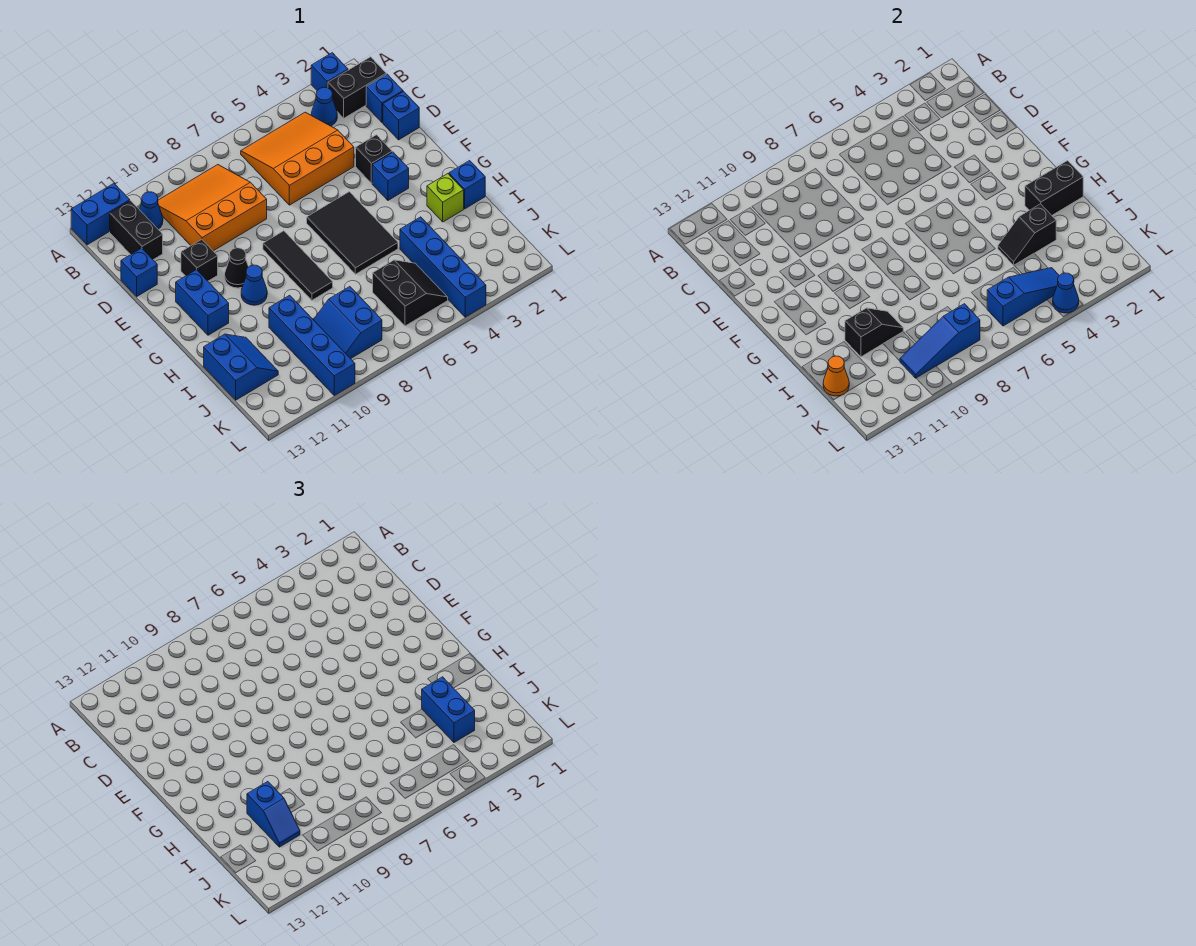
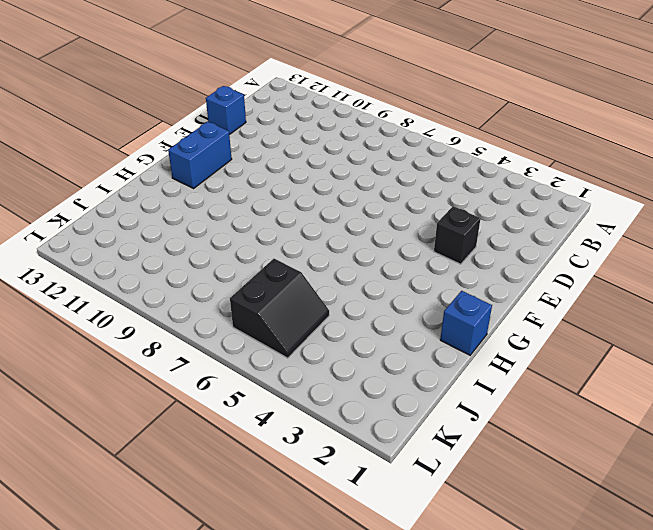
none -> blue brick A2 level 1
none -> blue brick A12:A13 level 1
none -> black brick B1:B2 level 1
none -> blue cone B3 level 1

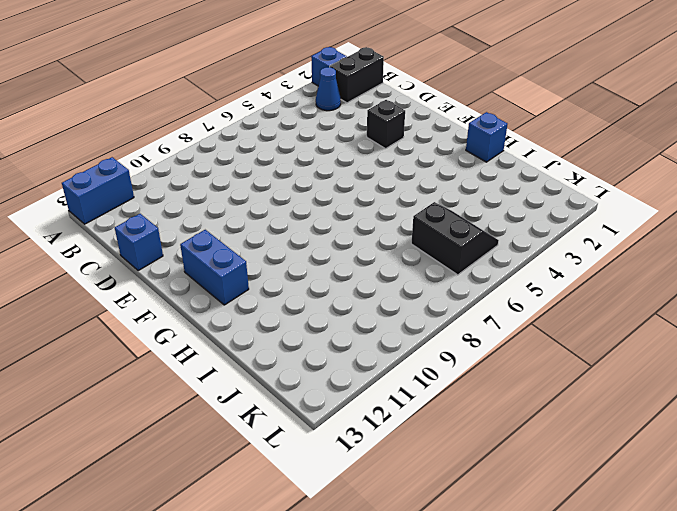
none -> orange slope B4:D6 level 1 top D
none -> orange slope B8:D10 level 1 top D
none -> blue cone B11 level 1
none -> black brick B12:C12 level 1

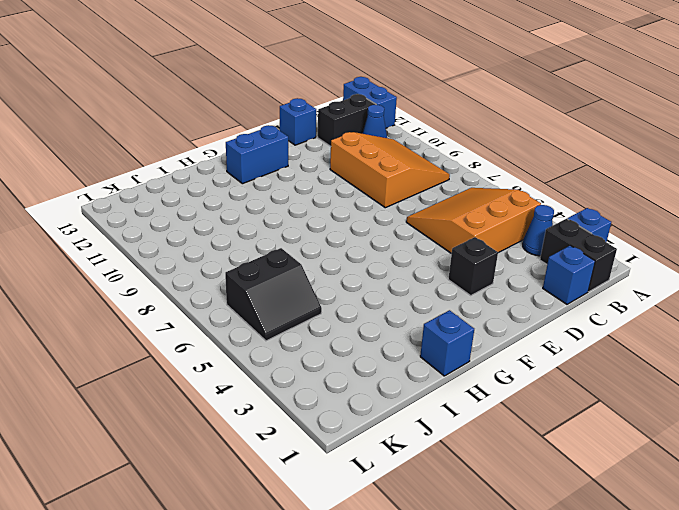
orange slope B4:D6 level 1 top 4 -> orange slope B4:D6 level 1 top D
none -> blue brick D1 level 1
none -> black brick E11 level 1
none -> blue brick F3 level 1
none -> black tile F5:H6 level 1

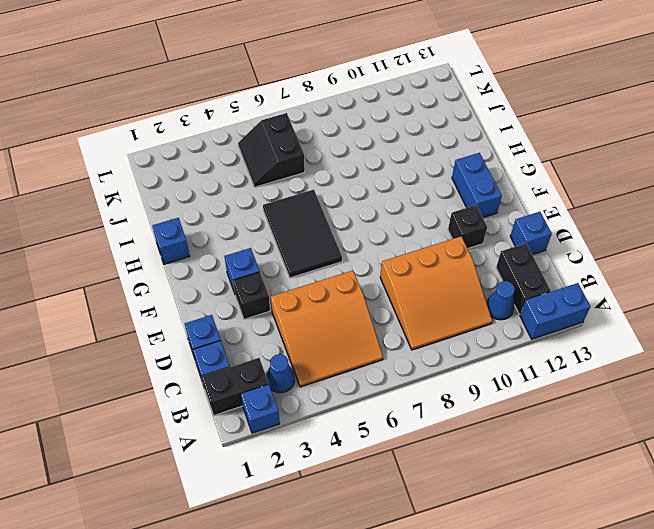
none -> black tile F8:H8 level 1
none -> black cone F10 level 1
none -> blue cone G10 level 1
none -> lime brick H2 level 1

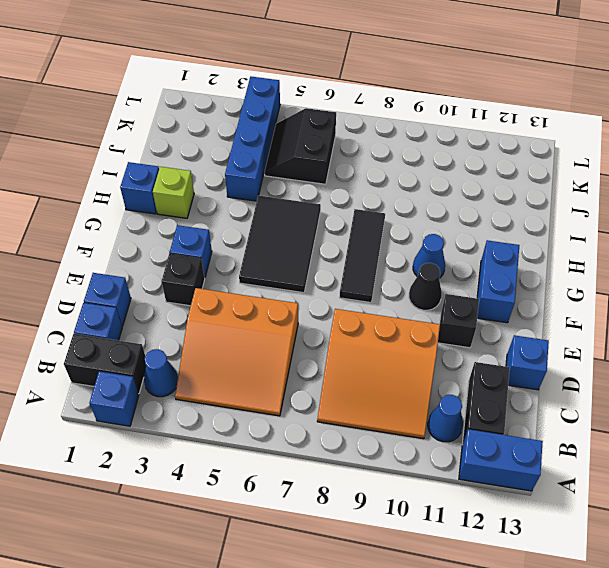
none -> blue brick I10:L10 level 1
none -> blue slope I12:J13 level 1 top 13
none -> blue slope J8:K9 level 1 top 8
none -> black brick H1:H2 level 2

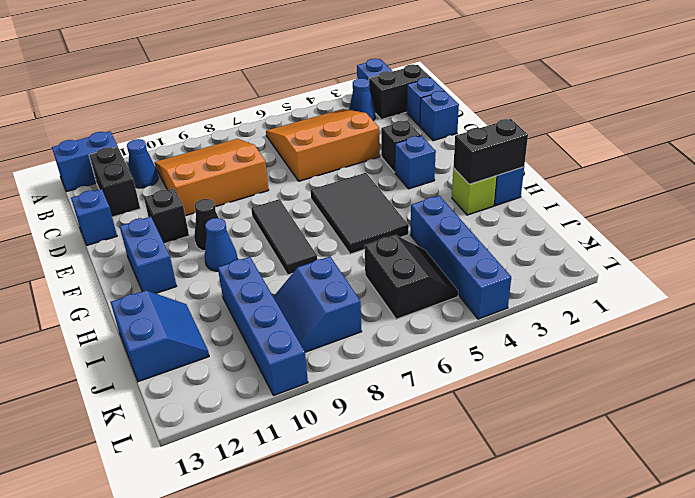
none -> black slope I3:I4 level 2 top 3
none -> black slope I10:I11 level 2 top 11
none -> orange cone J13 level 2
none -> blue slope K4:K6 level 2 top 6

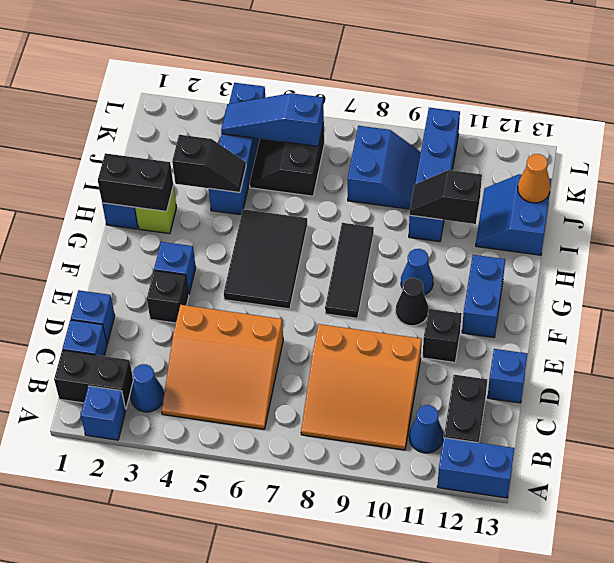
none -> blue slope K8:K10 level 2 top 8
none -> blue cone L4 level 2
none -> blue brick I3:J3 level 3
none -> blue slope I11:J11 level 3 top I

